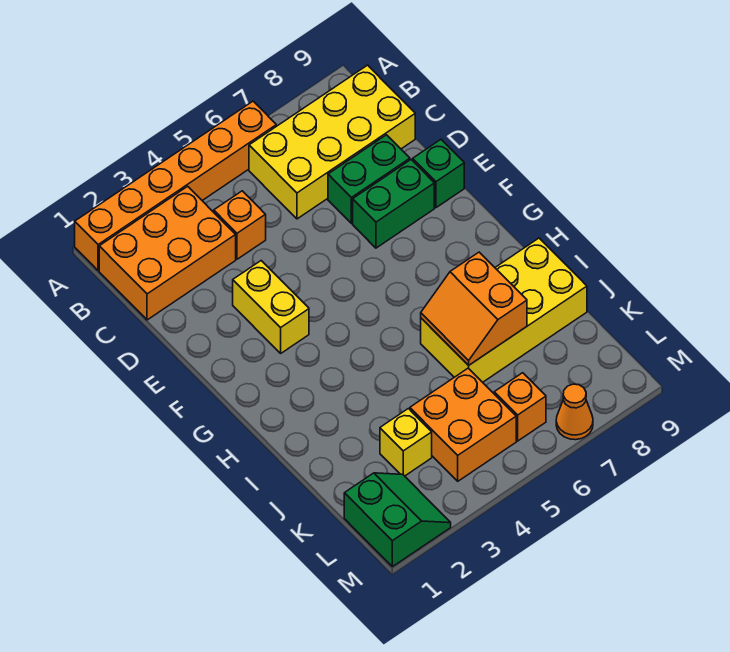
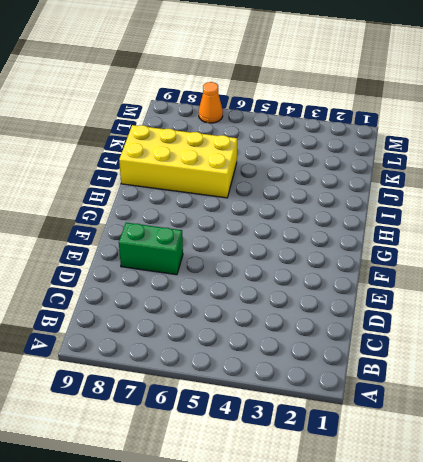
none -> orange brick A1:A6 level 1
none -> orange brick B1:C3 level 1
none -> yellow brick B6:C9 level 1

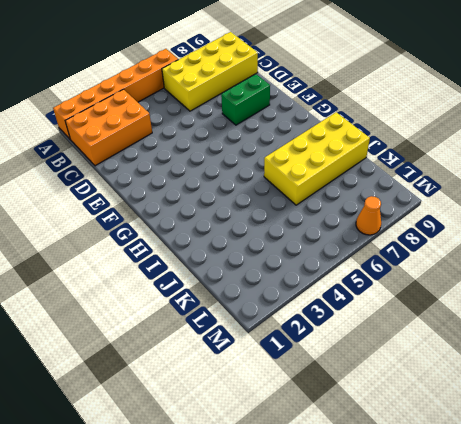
none -> orange brick C4 level 1
none -> green brick D7:D8 level 1
none -> yellow brick E3:F3 level 1

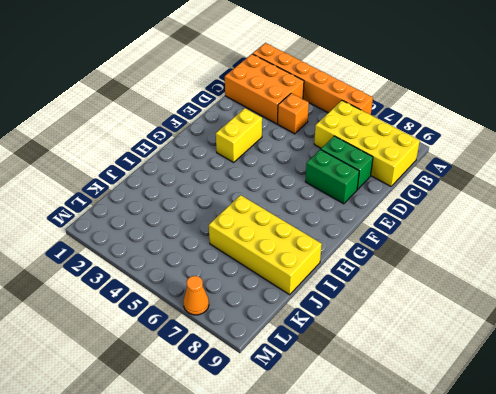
none -> green brick E9 level 1
none -> yellow brick K3 level 1
none -> orange brick K4:L5 level 1

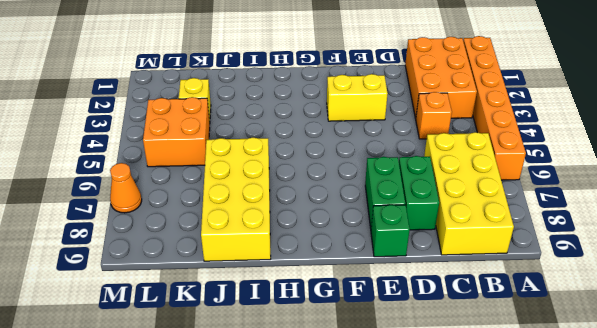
none -> green slope L1:M2 level 1 top 1
none -> orange brick L6 level 1
none -> orange slope I6:J7 level 2 top 7

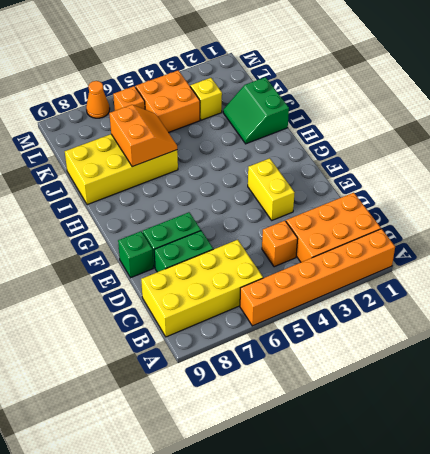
green slope I1:J2 level 1 top 1 -> green slope L1:M2 level 1 top 1

